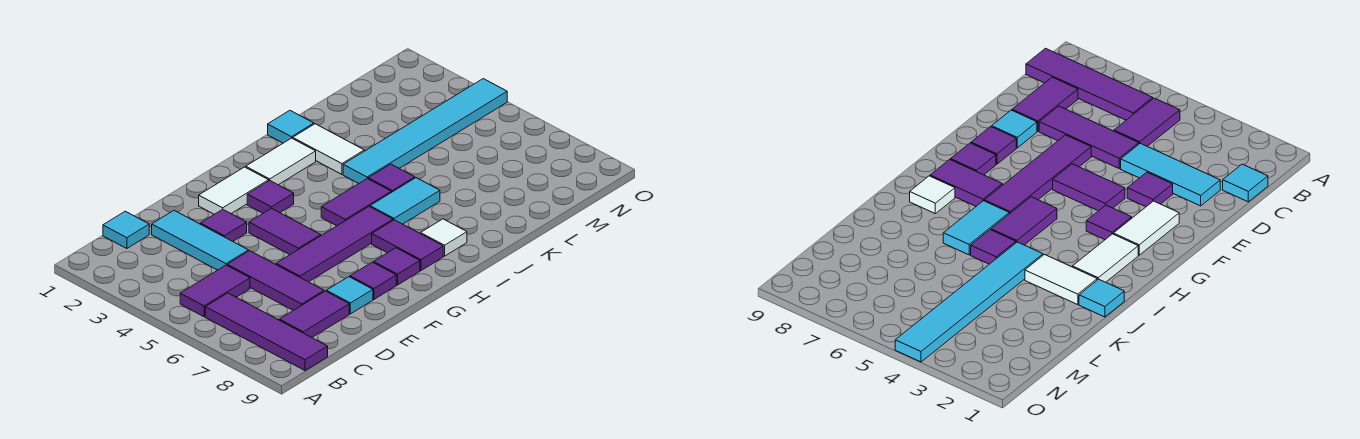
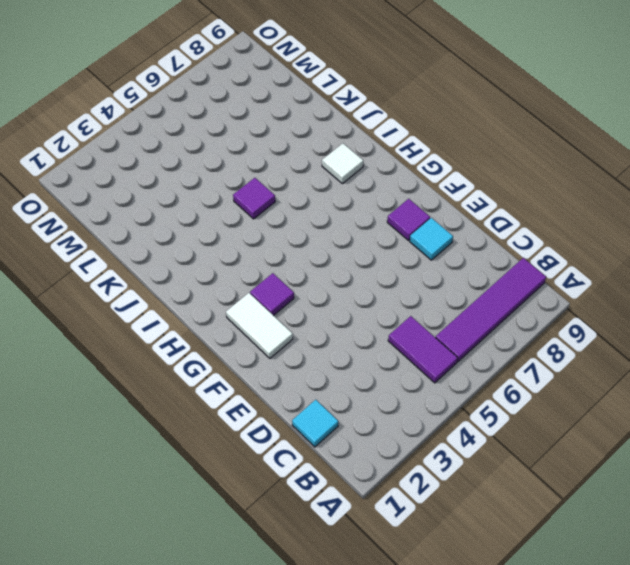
none -> purple tile C8:D8 level 1
none -> cyan tile D2:D4 level 1
none -> purple tile D5:D7 level 1

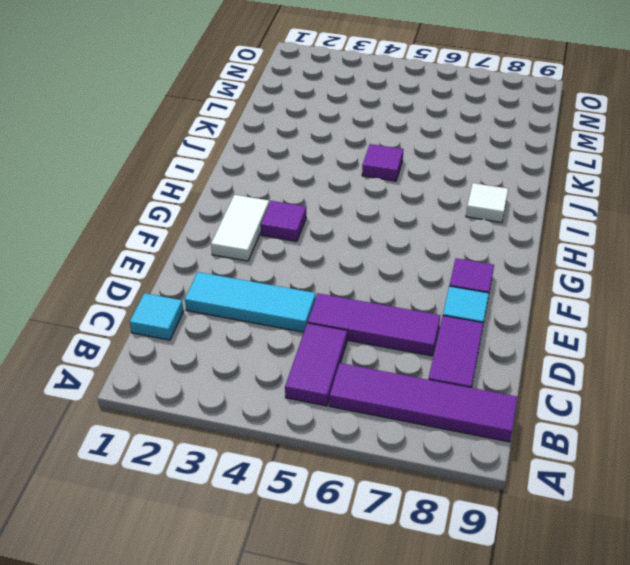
none -> purple tile E3 level 1
none -> purple tile E6:H6 level 1
none -> purple tile F4:F5 level 1

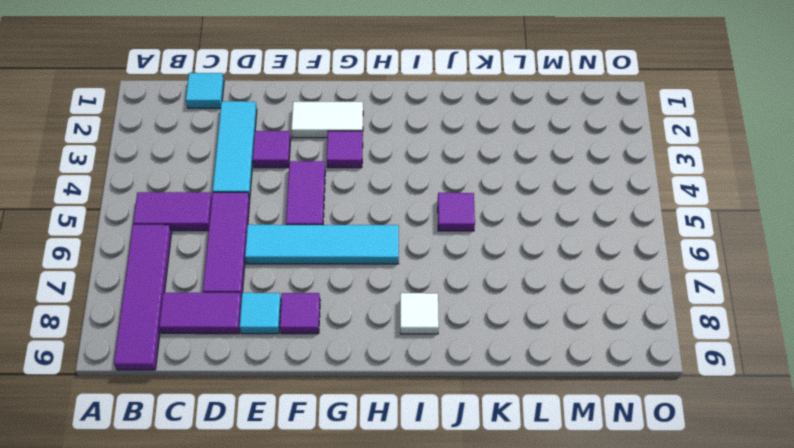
cyan tile E6:H6 level 1 -> purple tile E6:H6 level 1
none -> purple tile G8 level 1
none -> white tile H2:I2 level 1
none -> purple tile H5:I5 level 1

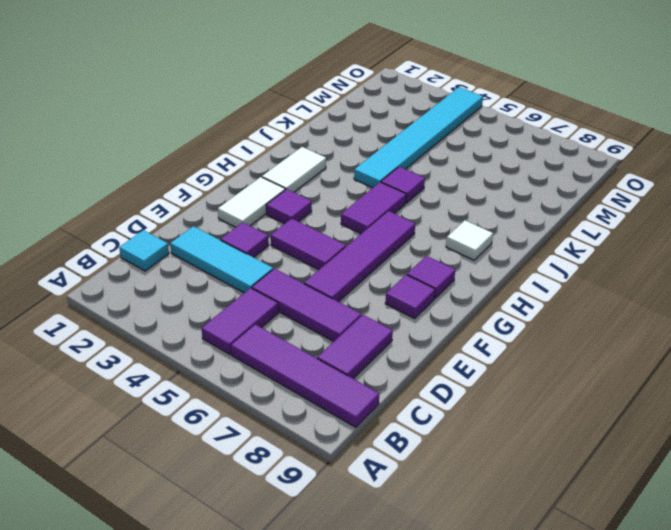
none -> cyan tile E8 level 1
none -> purple tile H7:H8 level 1
none -> cyan tile I6:J6 level 1

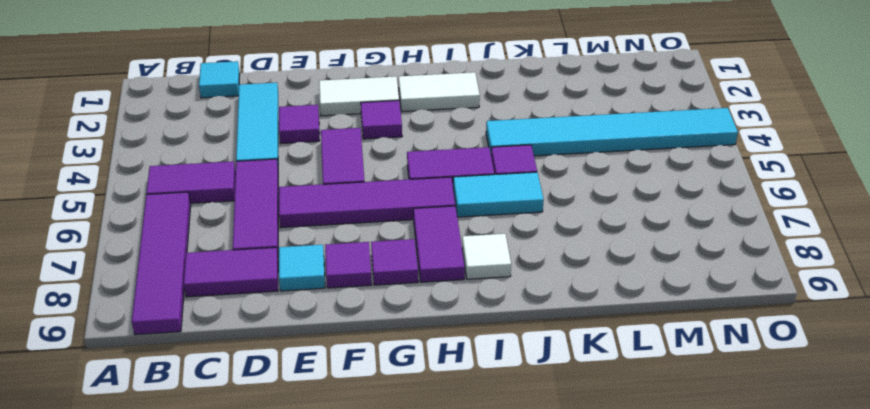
none -> cyan tile J1 level 1
none -> white tile J2:J3 level 1

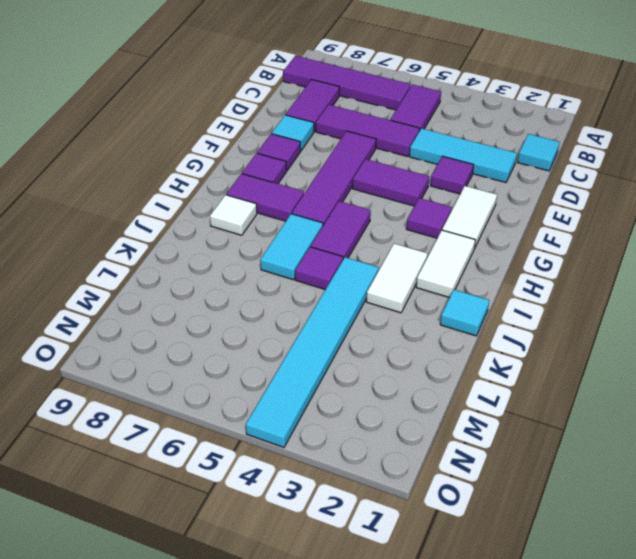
white tile I3:J3 level 1 -> white tile J2:J3 level 1

